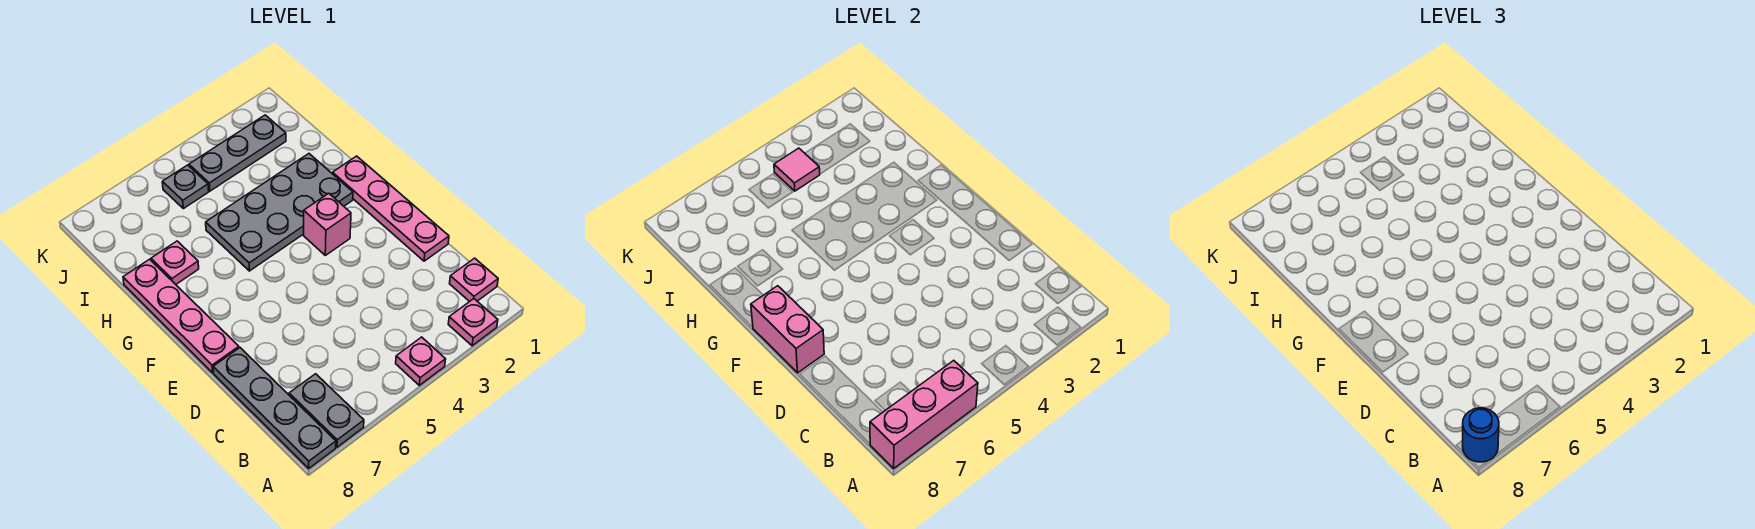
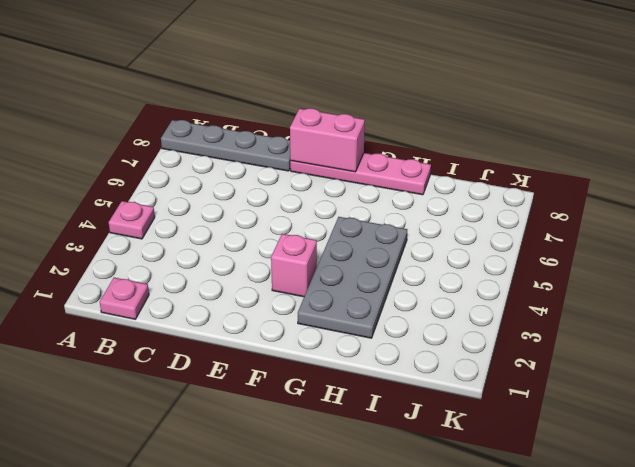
none -> pink plate A2 level 1
none -> grey plate A7:B7 level 1
none -> pink plate D1:G1 level 1

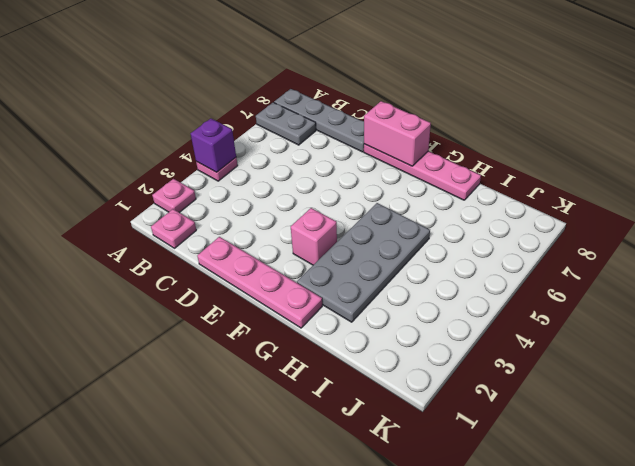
purple brick A4 level 2 -> none
none -> pink plate H7 level 1
none -> grey plate J2:J4 level 1
none -> grey plate J5 level 1

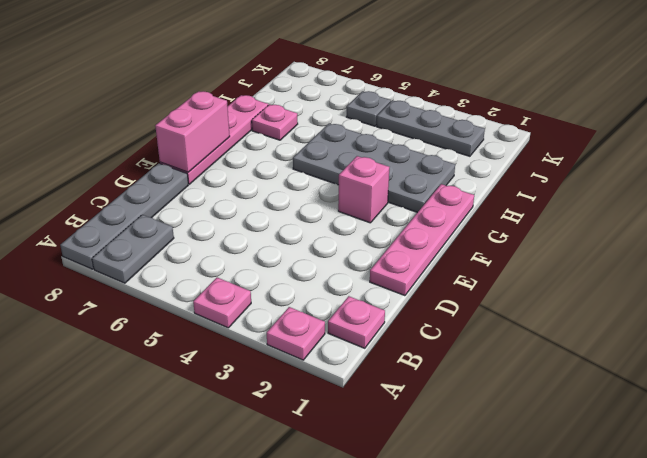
none -> pink brick A6:A8 level 2
none -> pink tile J4 level 2
none -> blue round brick A8 level 3

